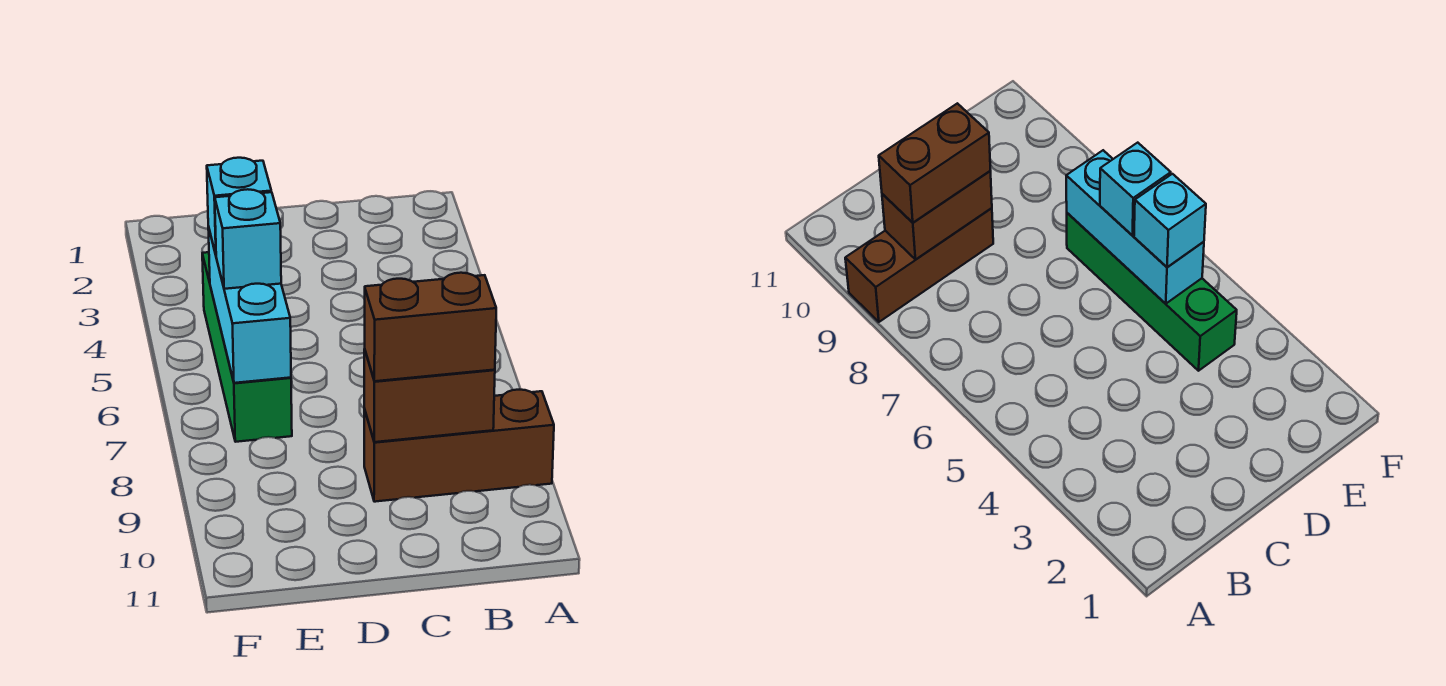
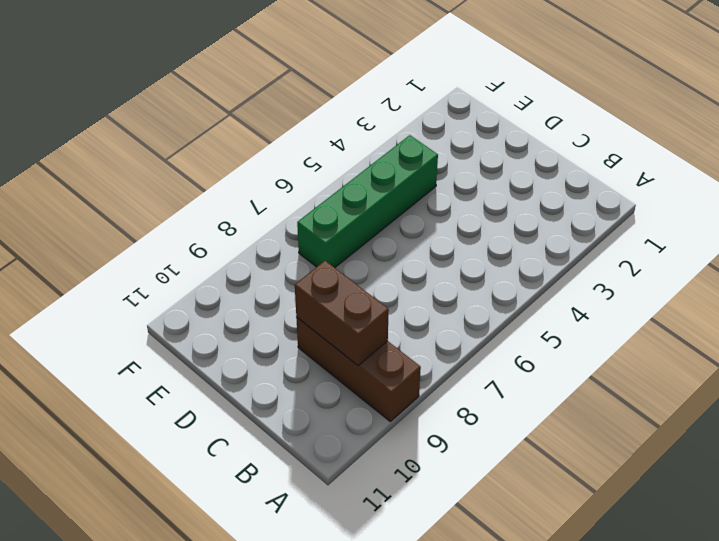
none -> cyan brick E5:E7 level 2
none -> brown brick B9:C9 level 3

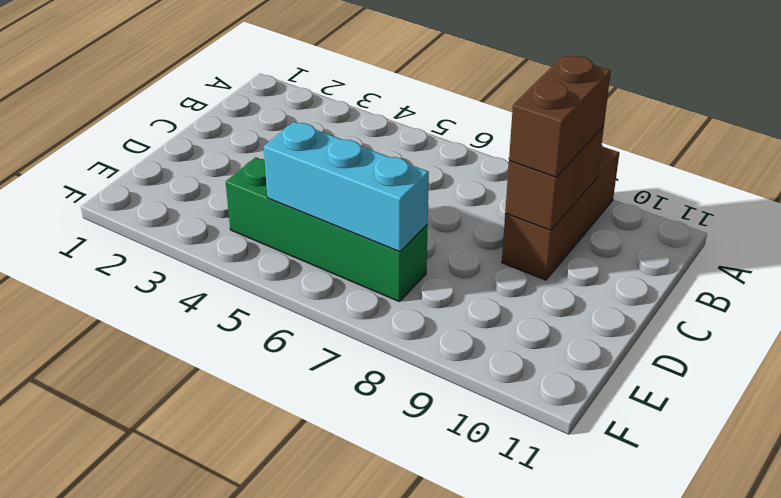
none -> cyan brick E5 level 3
none -> cyan brick E6 level 3

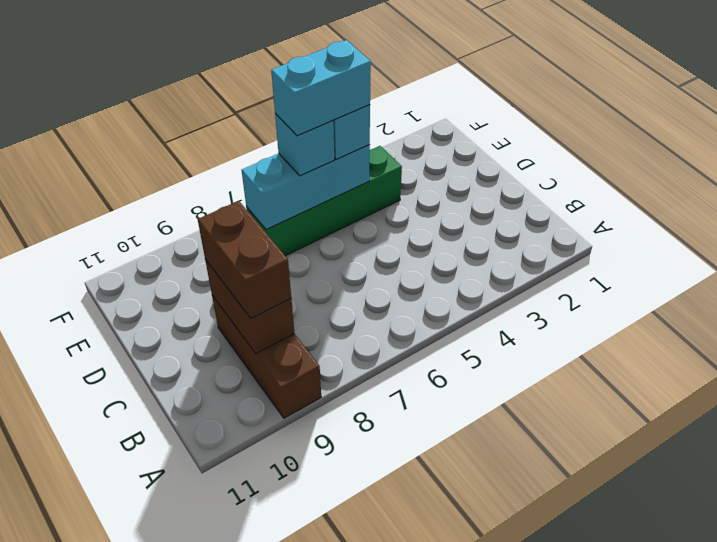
cyan brick E5:E6 level 4 -> none

